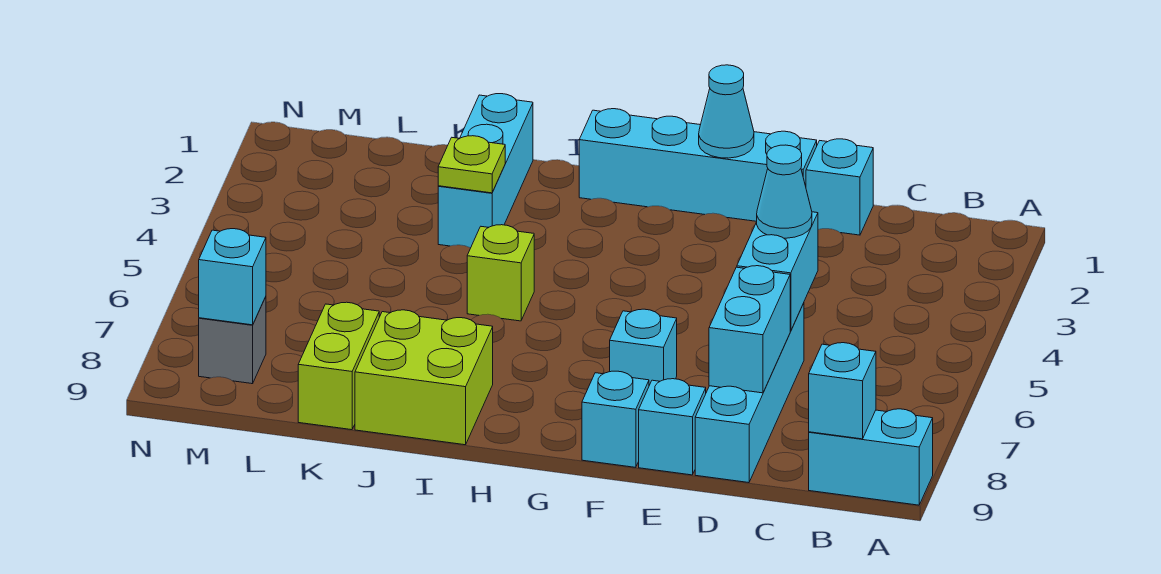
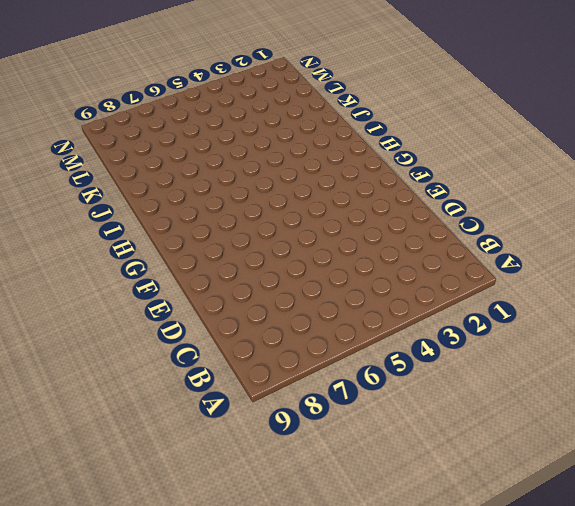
none -> cyan brick A9:B9 level 1
none -> cyan brick D1 level 1
none -> cyan brick D6:D9 level 1

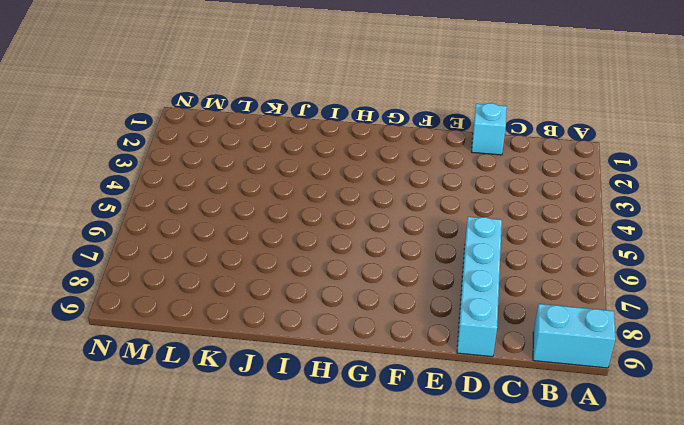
none -> cyan brick E1:H1 level 1
none -> cyan brick E9 level 1
none -> cyan brick F7 level 1

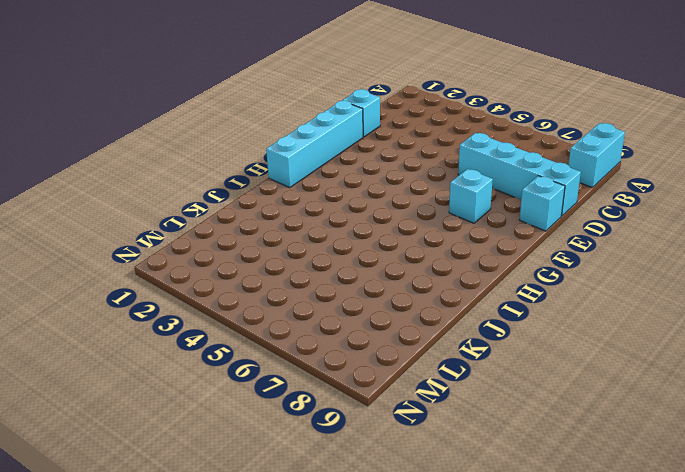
none -> cyan brick F9 level 1
none -> lime brick I5 level 1
none -> lime brick I8:J9 level 1

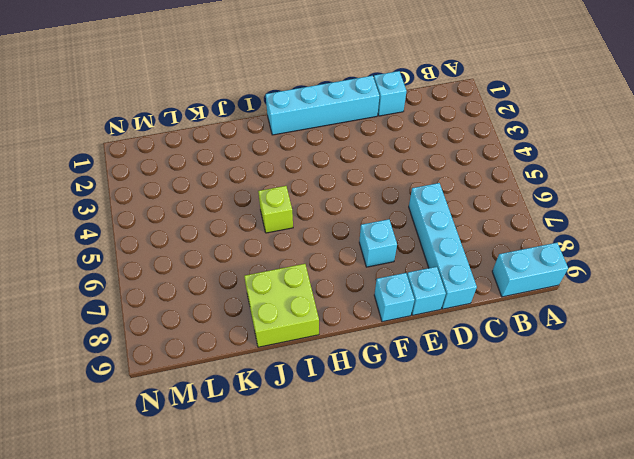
none -> cyan brick J1:J3 level 1
none -> lime brick K8:K9 level 1
none -> grey brick M8 level 1

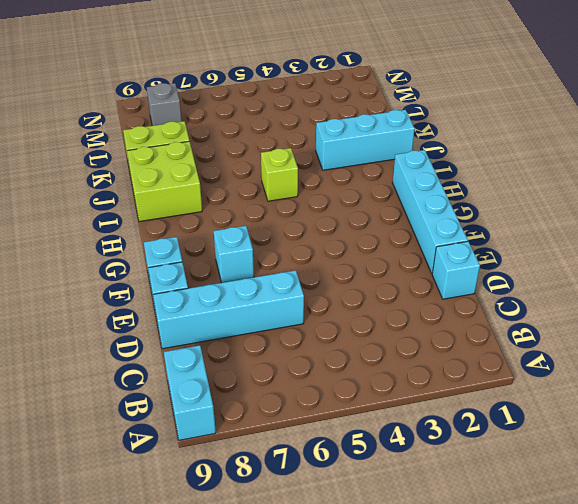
none -> cyan brick B9 level 2
none -> cyan brick D5:D6 level 2
none -> cyan brick D7:D8 level 2

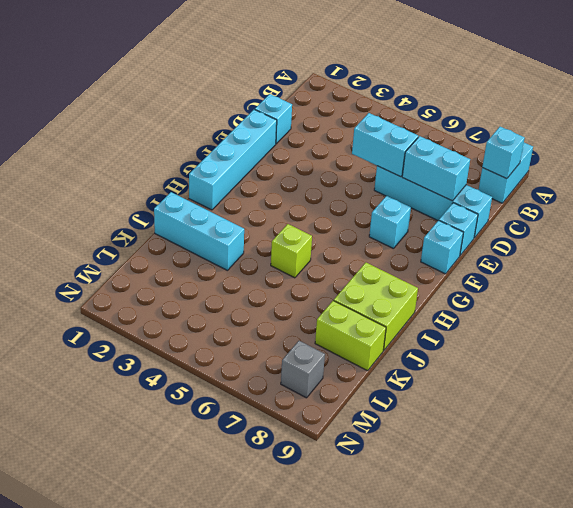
none -> cyan cone F1 level 2
none -> lime plate J3 level 2
none -> cyan brick M8 level 2

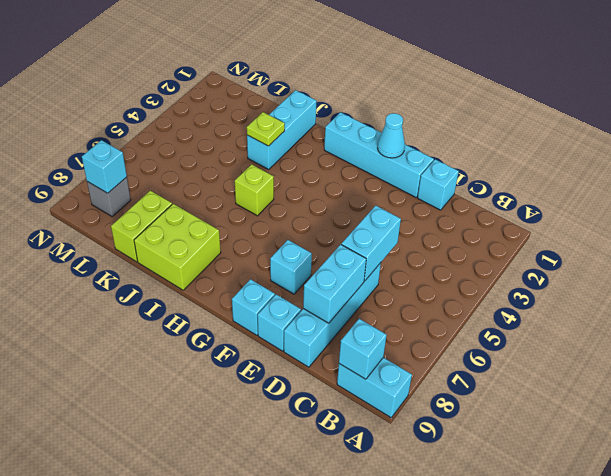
none -> cyan cone D5 level 3

